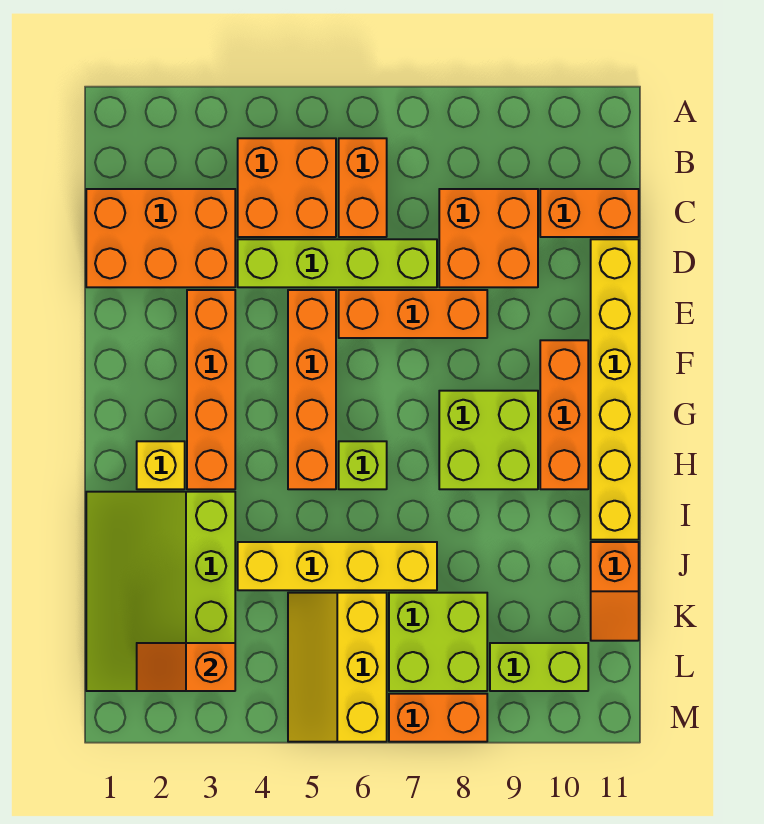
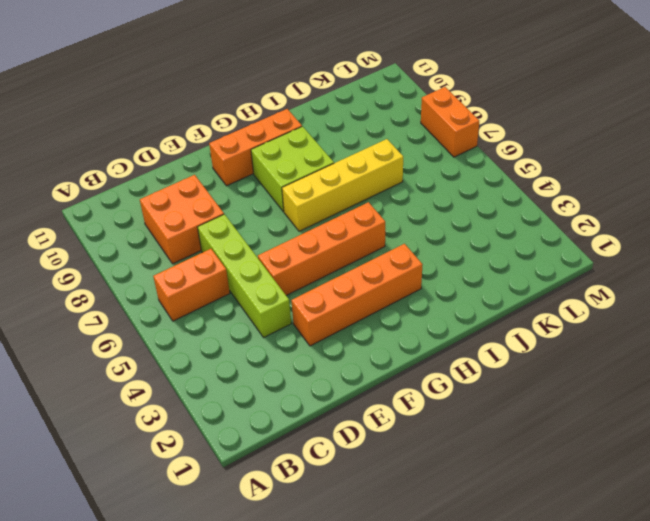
yellow brick G7:J7 level 1 -> yellow brick J4:J7 level 1
none -> orange brick B4:C5 level 1
none -> orange brick C1:D3 level 1
none -> orange brick C10:C11 level 1

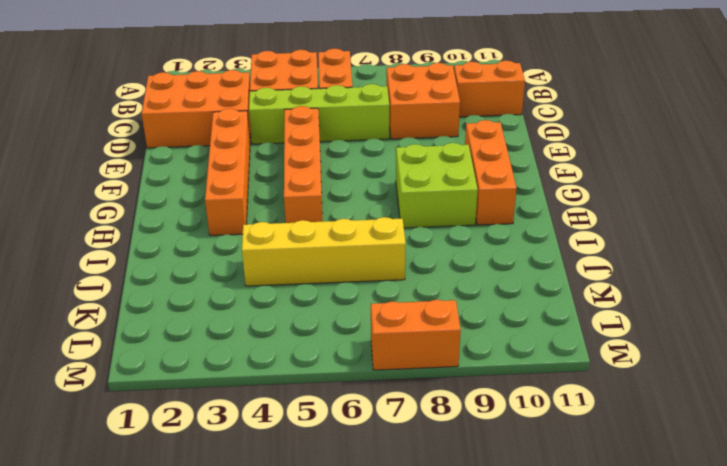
none -> yellow brick D11:I11 level 1
none -> orange brick E6:E8 level 1
none -> yellow brick H2 level 1

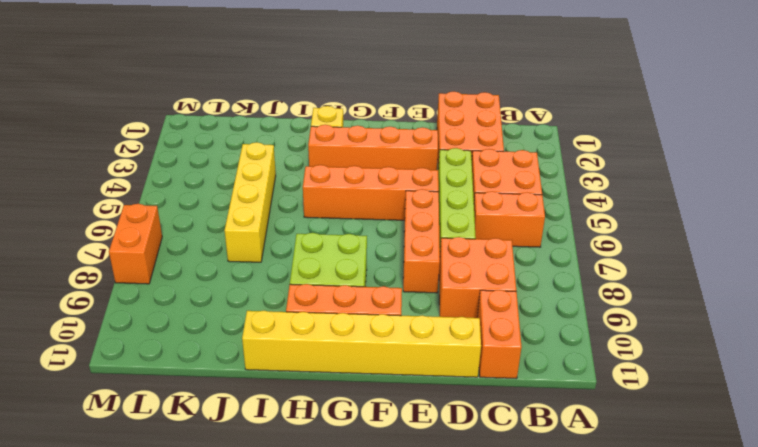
none -> lime brick H6 level 1
none -> lime slope I1:L3 level 1 top 3
none -> orange slope J11:K11 level 1 top J

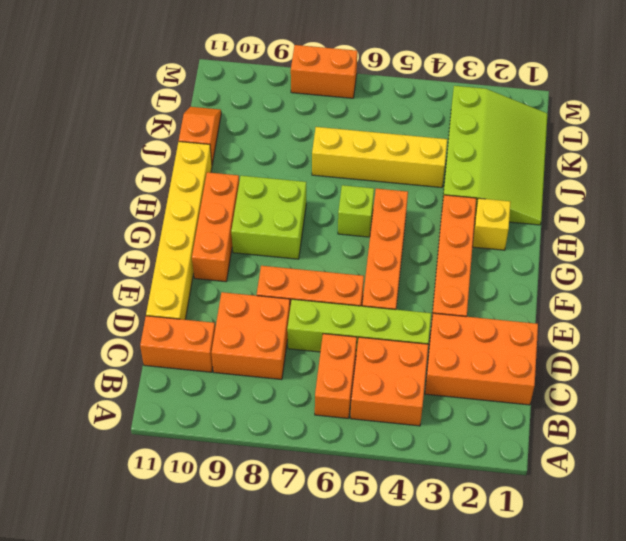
none -> yellow slope K5:M6 level 1 top 6
none -> lime brick K7:L8 level 1
none -> lime brick L9:L10 level 1

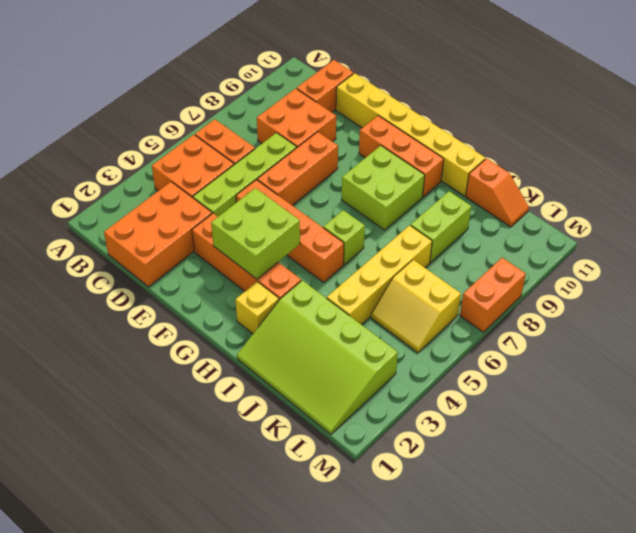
lime brick F3:G4 level 2 -> lime brick K7:L8 level 1
lime brick J8:J9 level 1 -> lime brick L9:L10 level 1
yellow slope K5:L6 level 1 top 6 -> yellow slope K5:M6 level 1 top 6
none -> orange slope L2:L3 level 2 top 3

